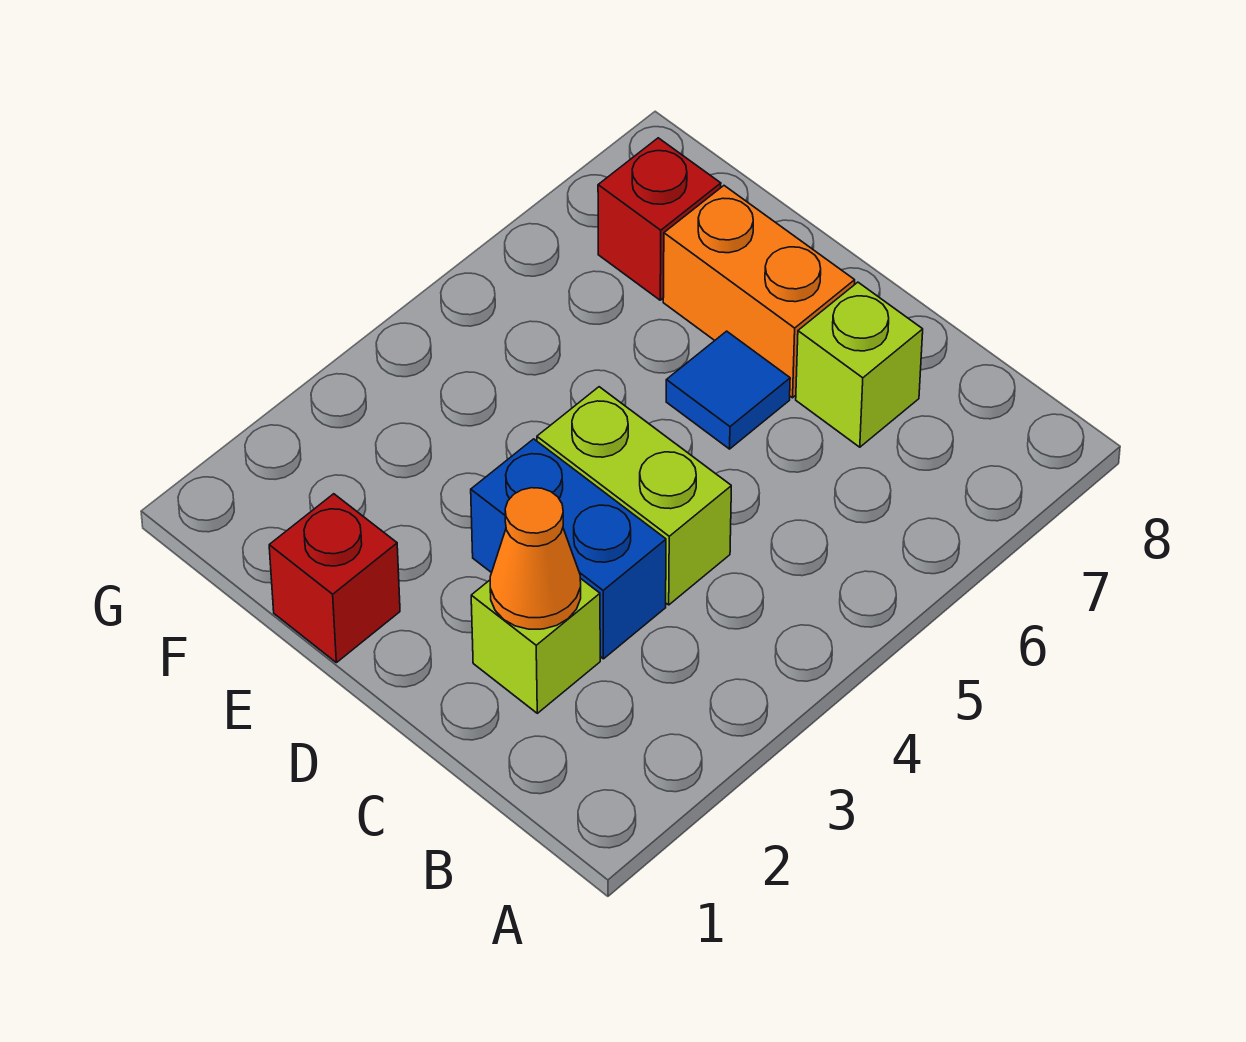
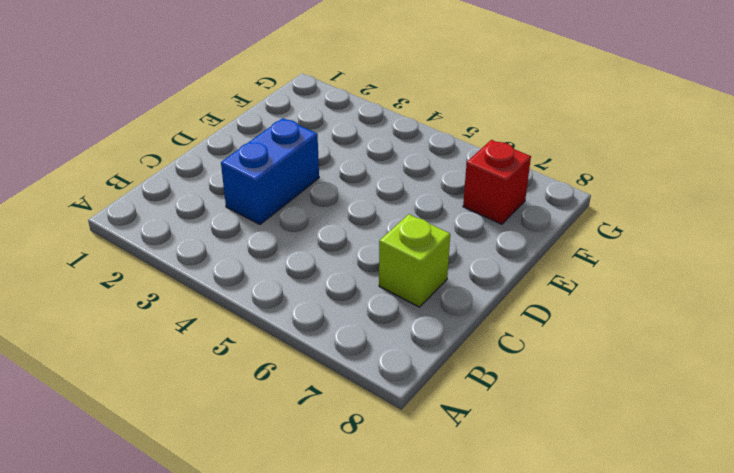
none -> lime brick C2 level 1
none -> lime brick C4:D4 level 1

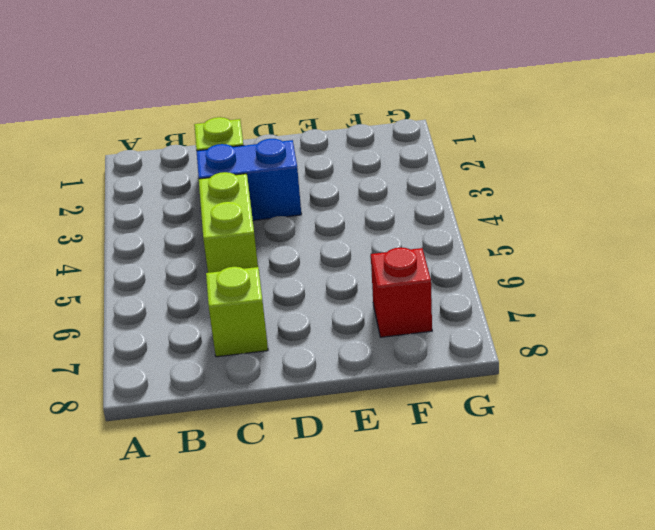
lime brick C4:C5 level 1 -> lime brick C4:D4 level 1
none -> blue tile D6 level 1
none -> orange brick D7:E7 level 1

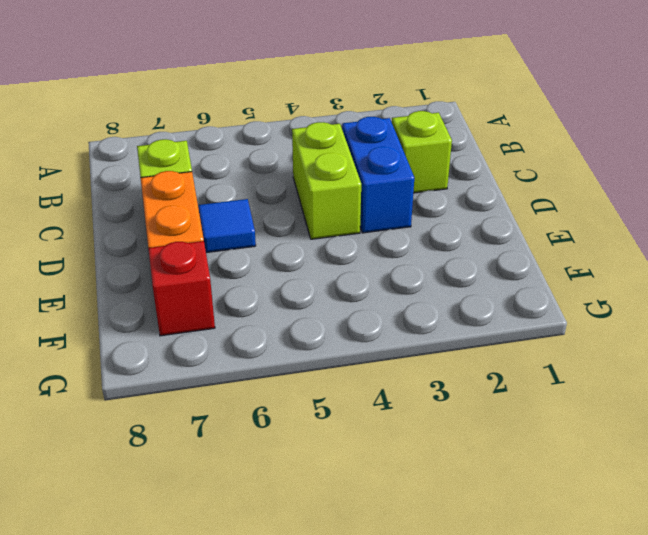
none -> red brick E1 level 1
none -> orange cone C2 level 2

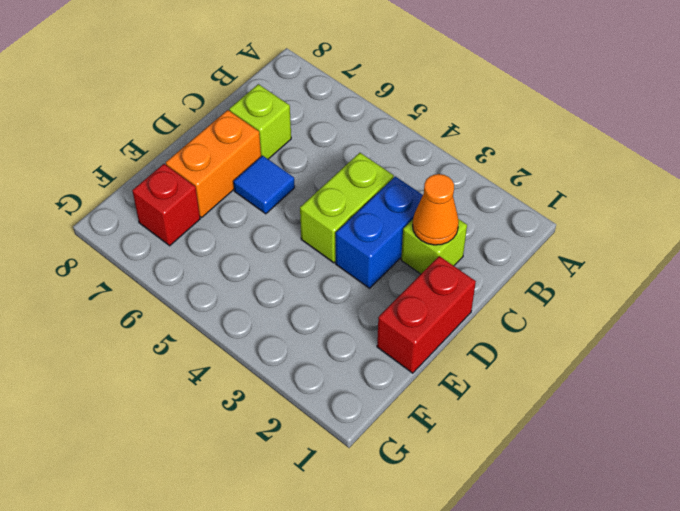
red brick D1:E1 level 1 -> red brick E1 level 1

